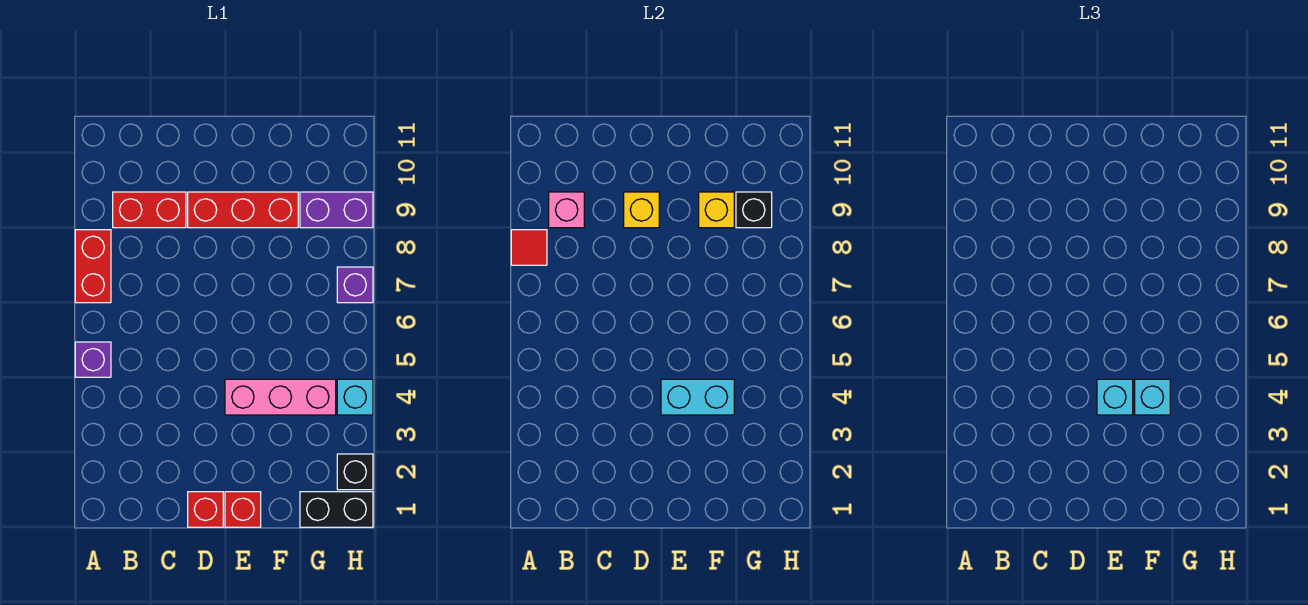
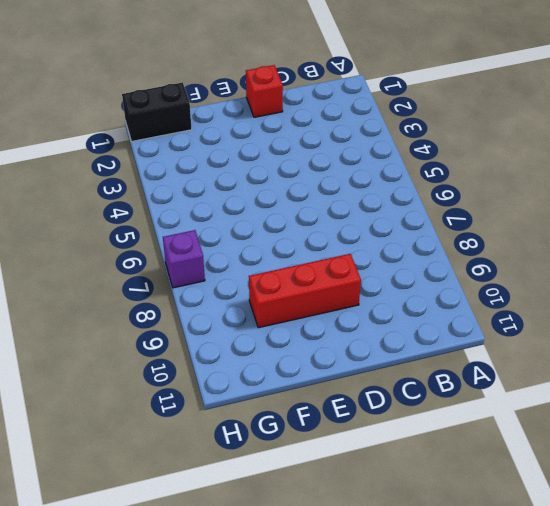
none -> purple brick A5 level 1
none -> red brick A7:A8 level 1
none -> red brick B9:C9 level 1

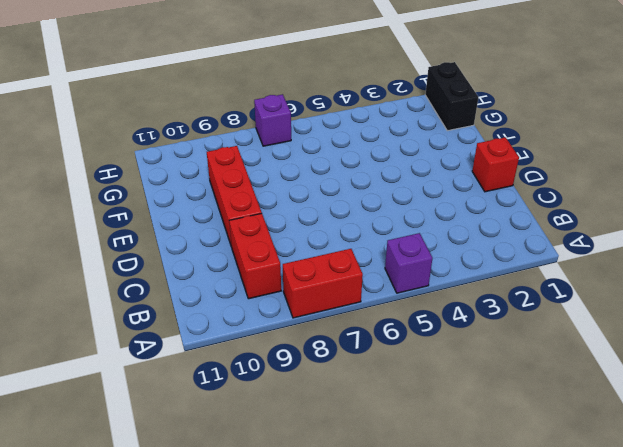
none -> red brick E1 level 1
none -> pink brick E4:G4 level 1
none -> purple brick G9:H9 level 1

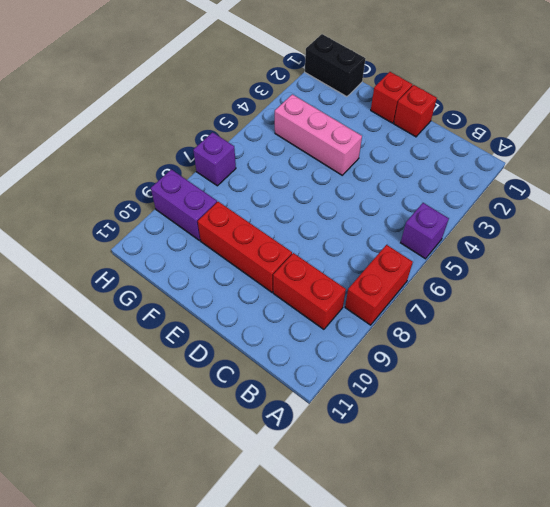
none -> black brick H2 level 1
none -> cyan brick H4 level 1
none -> red tile A8 level 2

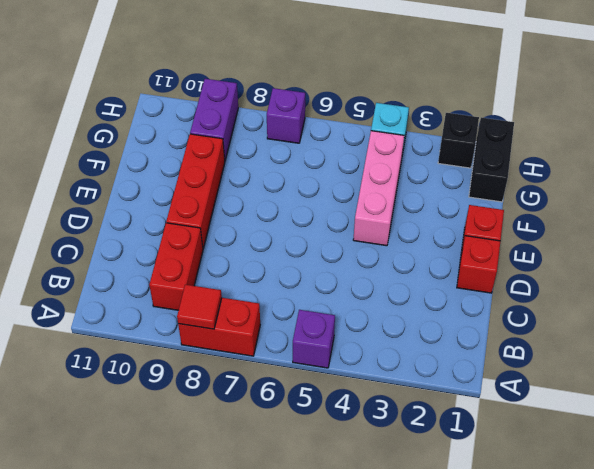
none -> pink brick B9 level 2
none -> yellow brick D9 level 2
none -> cyan brick E4:F4 level 2

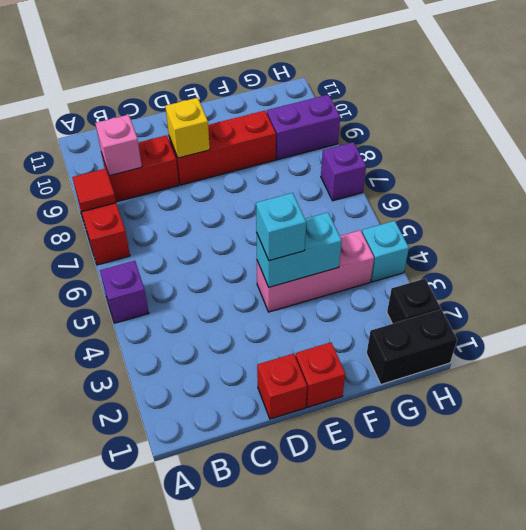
none -> yellow brick F9 level 2
none -> black brick G9 level 2
none -> cyan brick F4 level 3

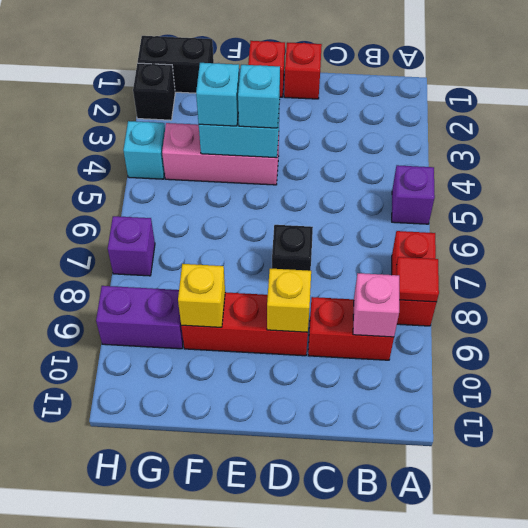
black brick D7 level 1 -> black brick G9 level 2

